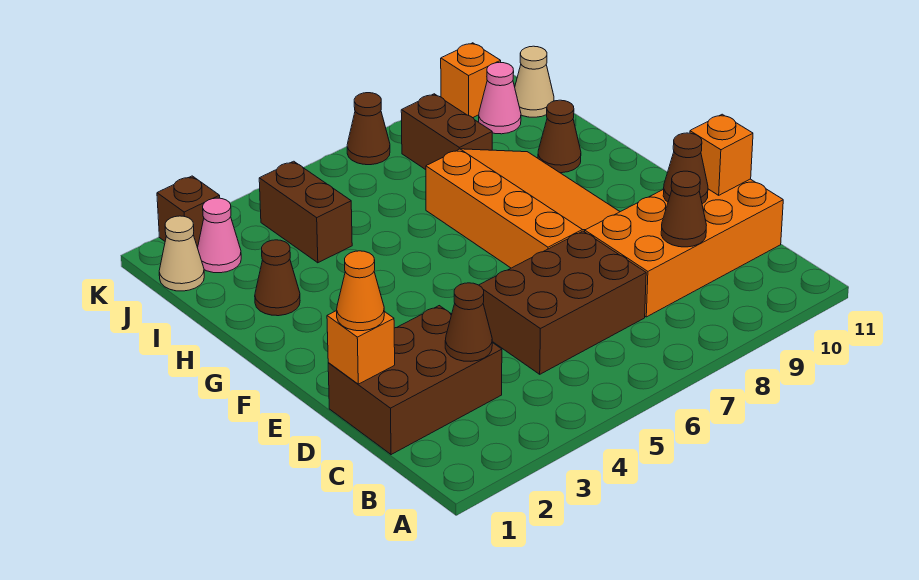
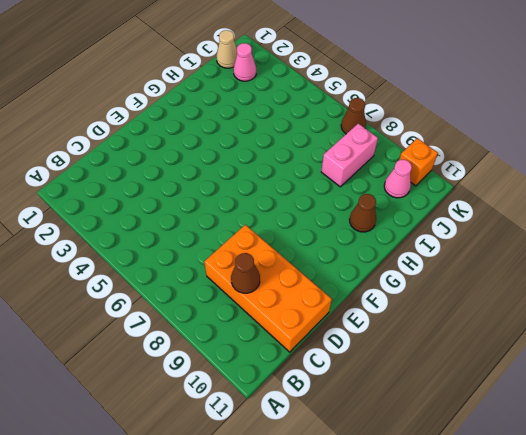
pink brick I8:J8 level 1 -> brown brick I8:J8 level 1
none -> brown brick C1:D3 level 1
none -> brown brick C5:D7 level 1
none -> orange slope E7:H9 level 1 top 7

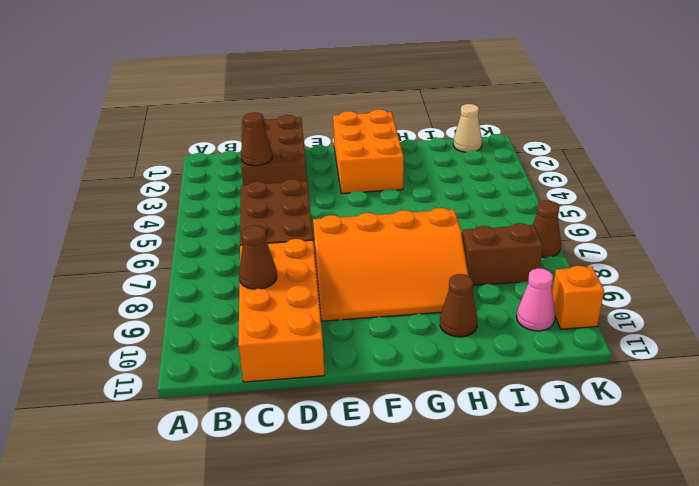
orange brick F1:G3 level 1 -> none
none -> brown cone H2 level 1
none -> brown brick I4:J4 level 1
none -> pink cone J2 level 1

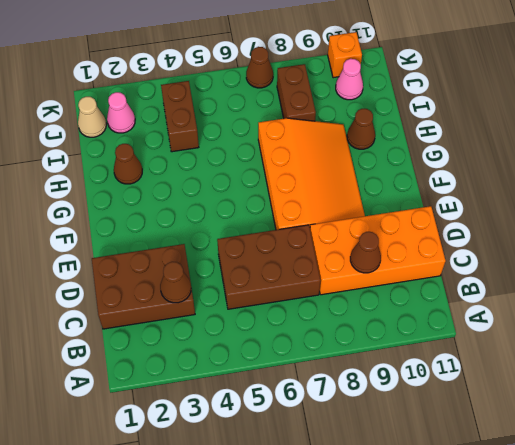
none -> tan cone J11 level 1
none -> brown brick K2 level 1
none -> orange brick D1 level 2

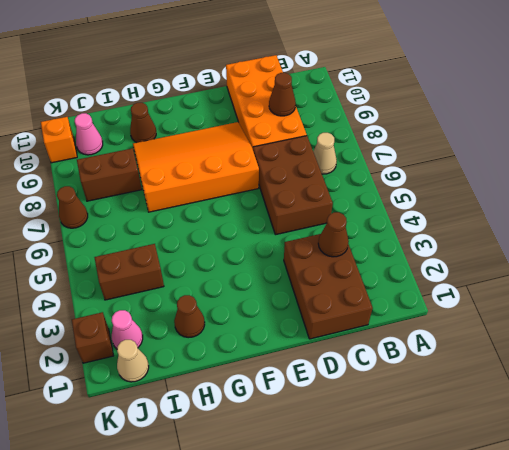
tan cone B7 level 1 -> tan cone J11 level 1
none -> orange brick D1 level 2
none -> brown cone D10 level 2
none -> orange brick D11 level 2

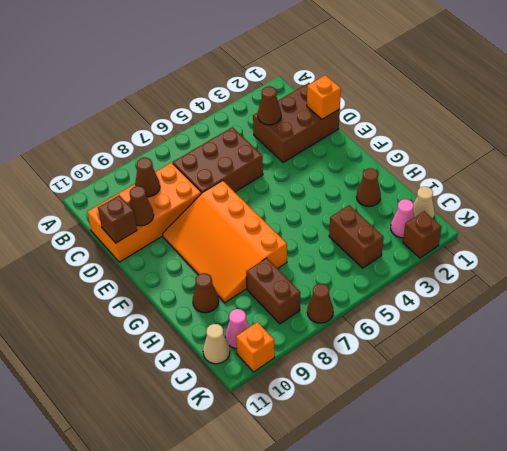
brown brick D11 level 2 -> orange brick D11 level 2
none -> orange cone D1 level 3

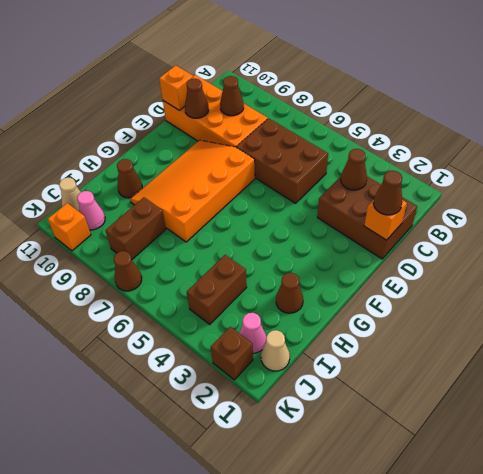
brown cone D1 level 3 -> orange cone D1 level 3

